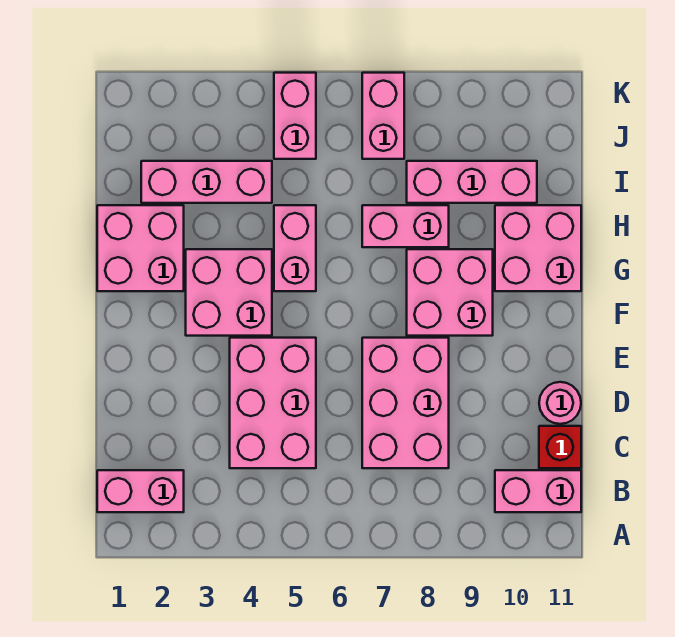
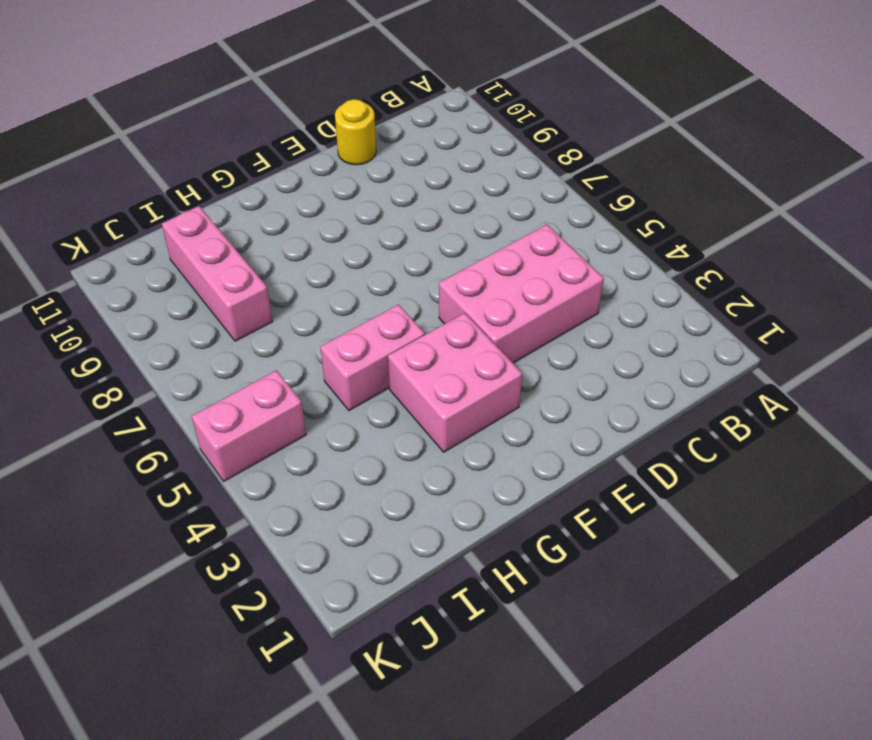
yellow round brick D11 level 1 -> pink round brick D11 level 1
none -> pink brick B1:B2 level 1
none -> pink brick B10:B11 level 1
none -> pink brick C7:E8 level 1

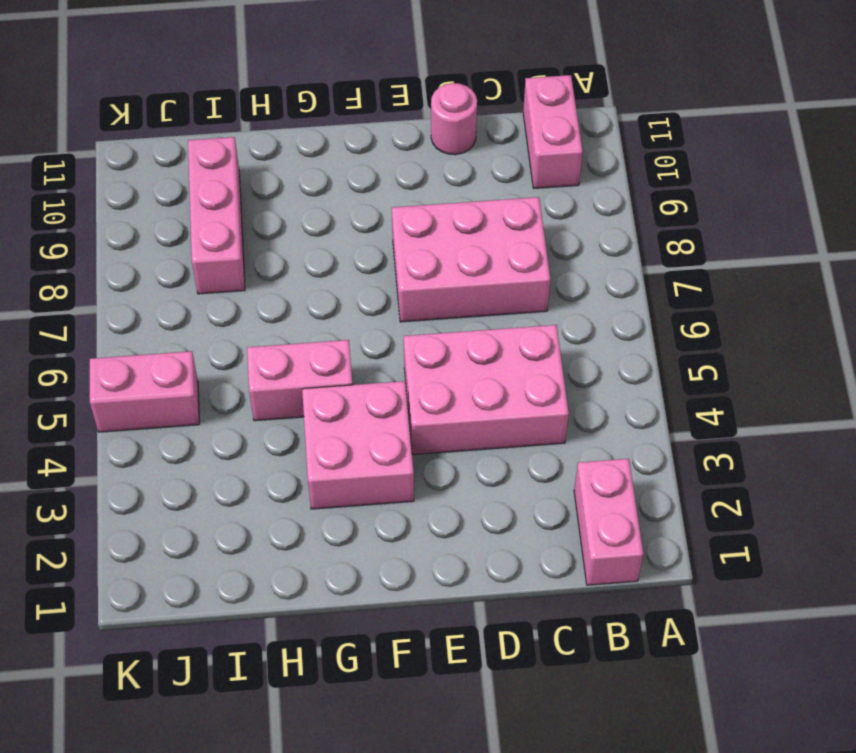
none -> red brick C11 level 1
none -> pink brick F8:G9 level 1
none -> pink brick G1:H2 level 1

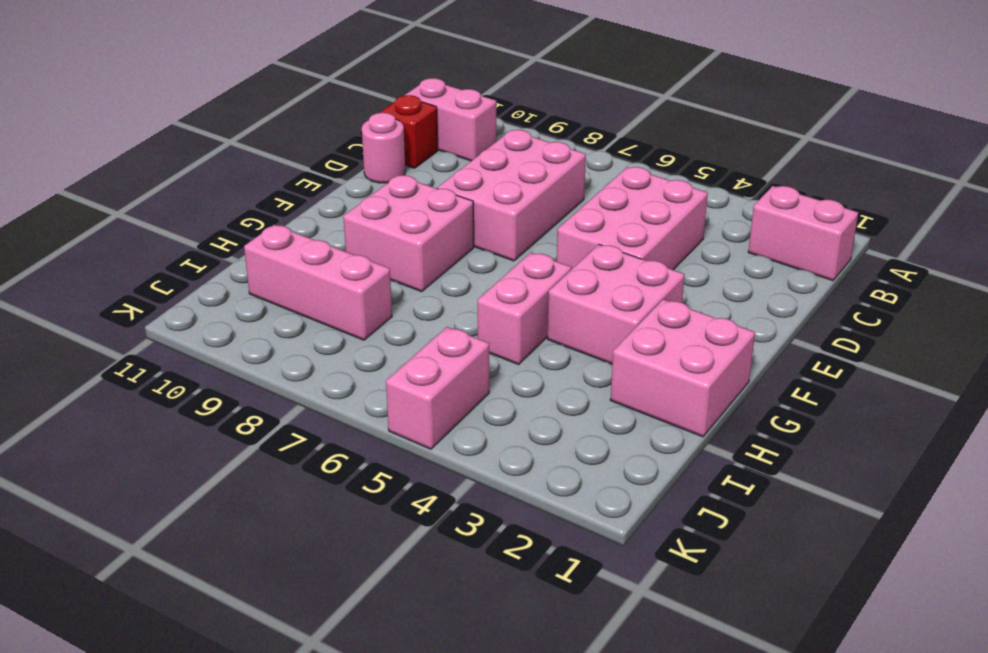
none -> pink brick G10:H11 level 1
none -> pink brick H7:H8 level 1
none -> pink brick I2:I4 level 1

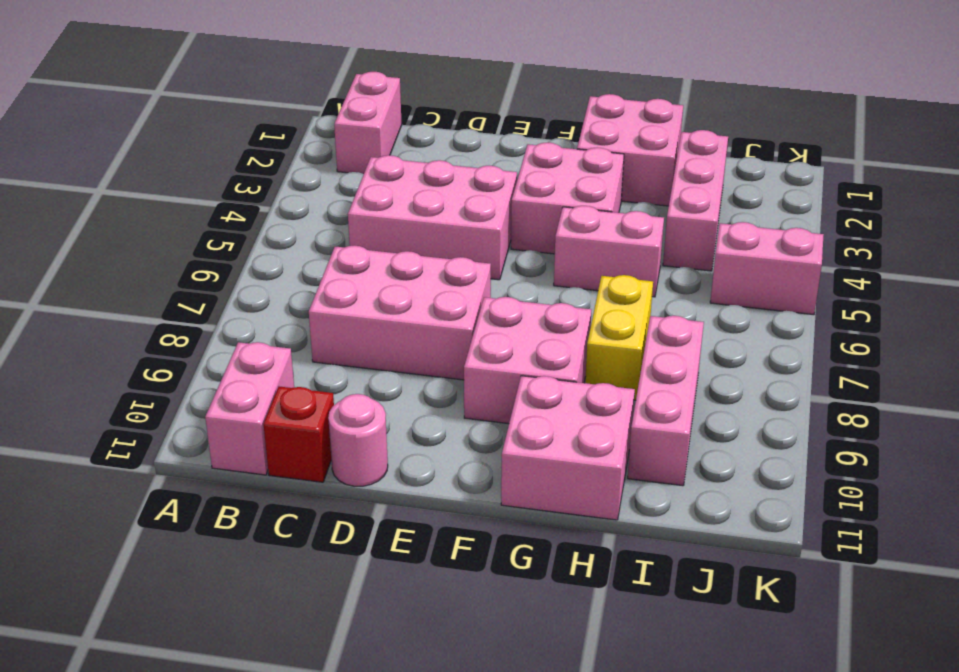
yellow brick H7:H8 level 1 -> pink brick H7:H8 level 1
none -> pink brick J7:K7 level 1

